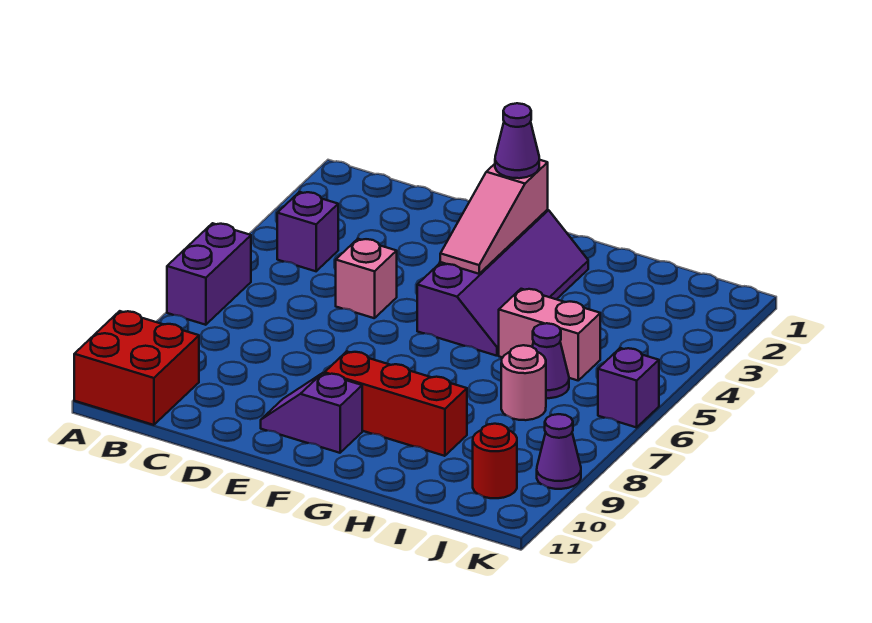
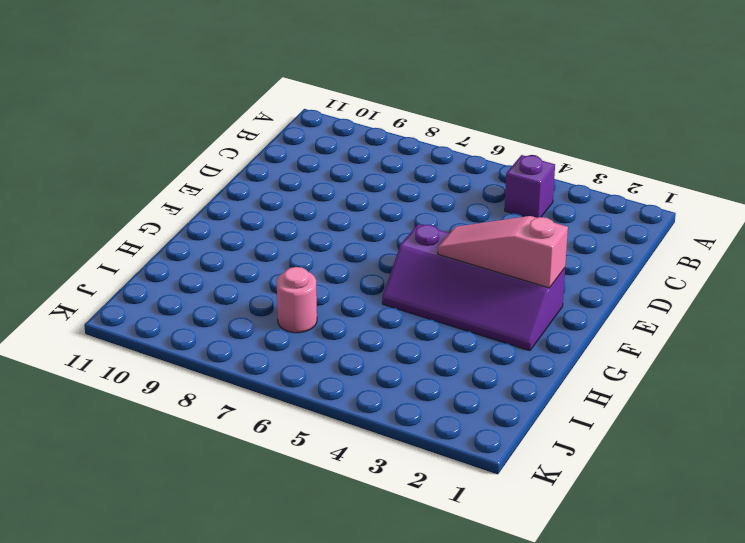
none -> purple brick A6:A7 level 1
none -> red brick A10:B11 level 1
none -> pink brick D5 level 1

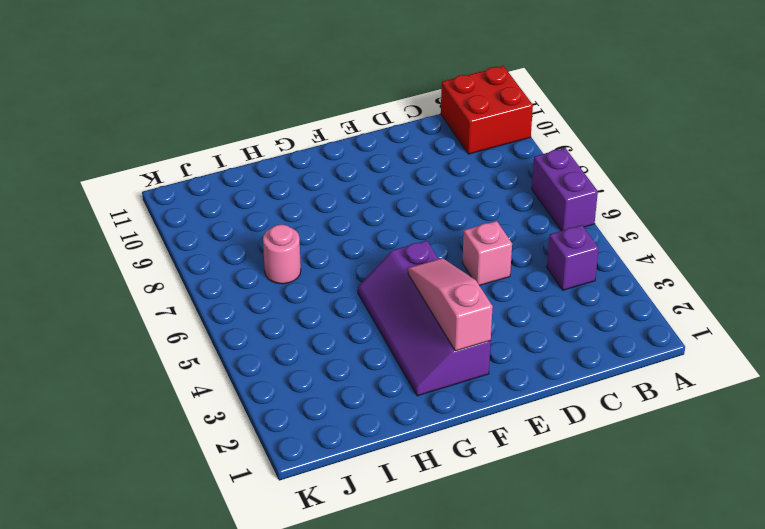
none -> purple slope E10:F10 level 1 top F
none -> red brick F9:H9 level 1
none -> pink brick H5:I5 level 1

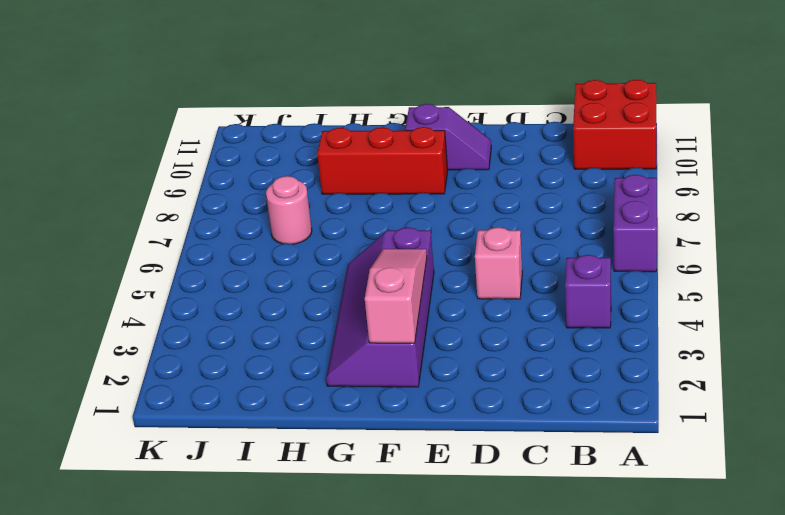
none -> pink brick H5:I5 level 1
none -> purple cone I6 level 1
none -> red round brick J10 level 1

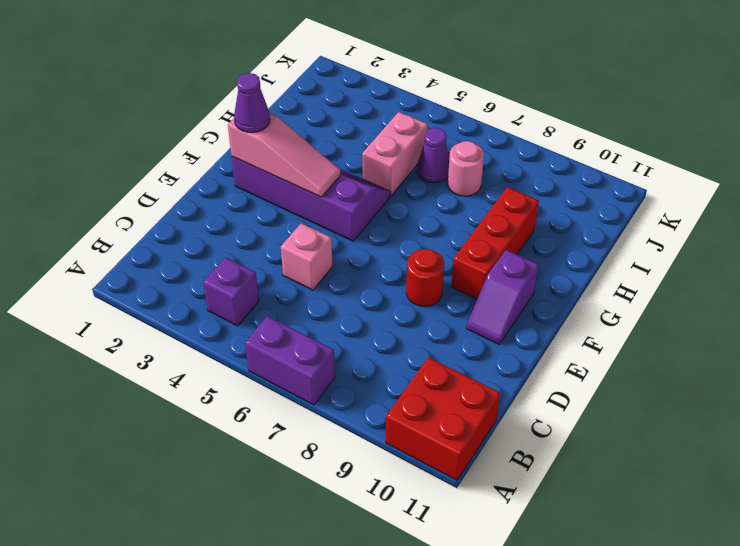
red round brick E8 level 1 -> red round brick J10 level 1
none -> purple brick K6 level 1
none -> purple cone K9 level 1

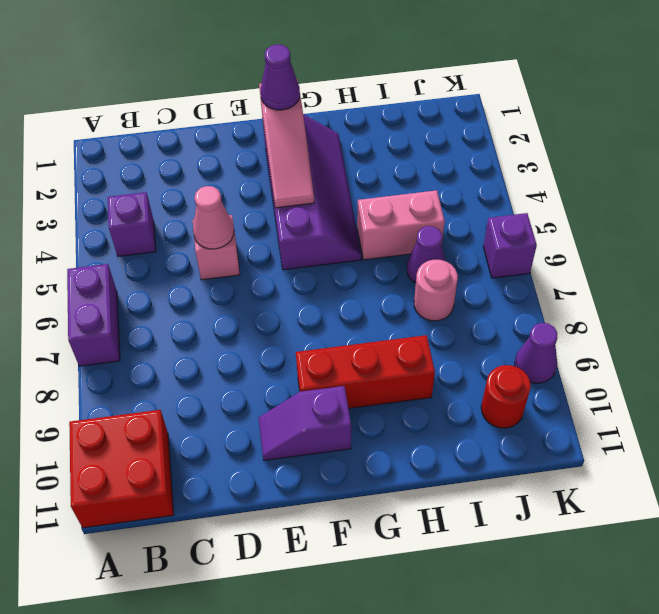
pink cone D5 level 2 -> none

